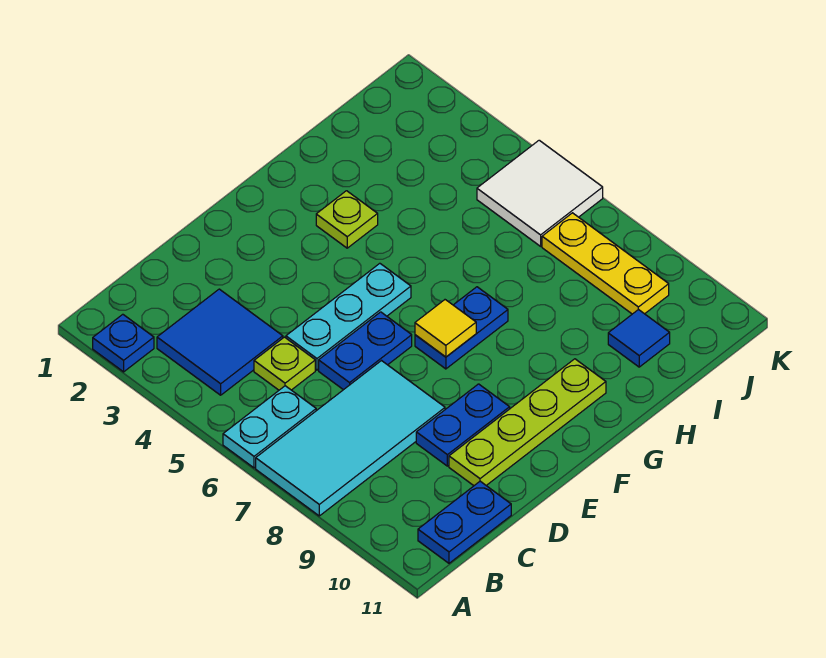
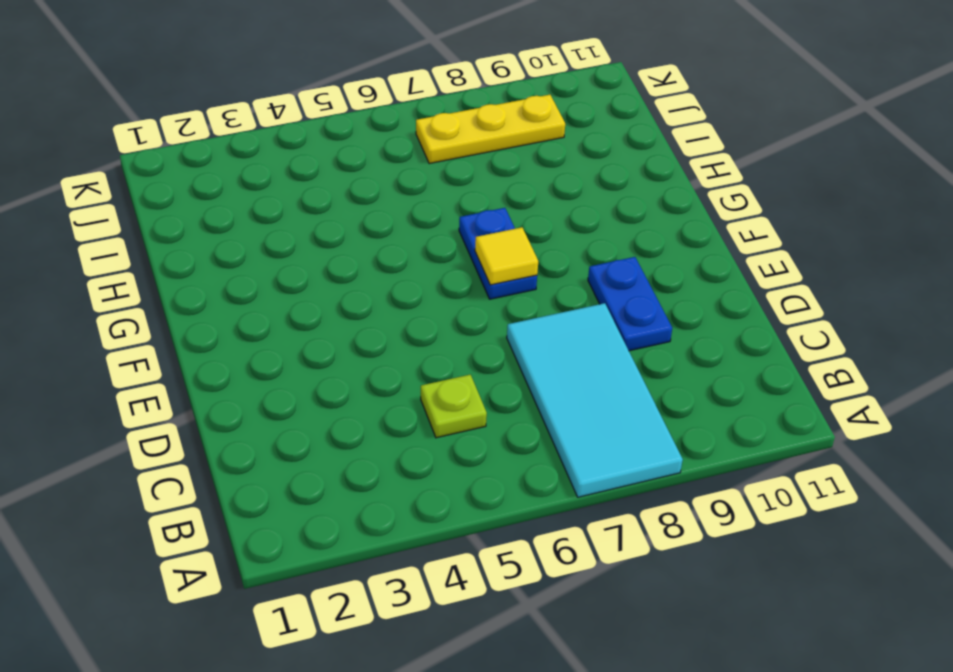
none -> blue plate A2 level 1
none -> cyan plate A6:B6 level 1
none -> blue tile B3:C4 level 1

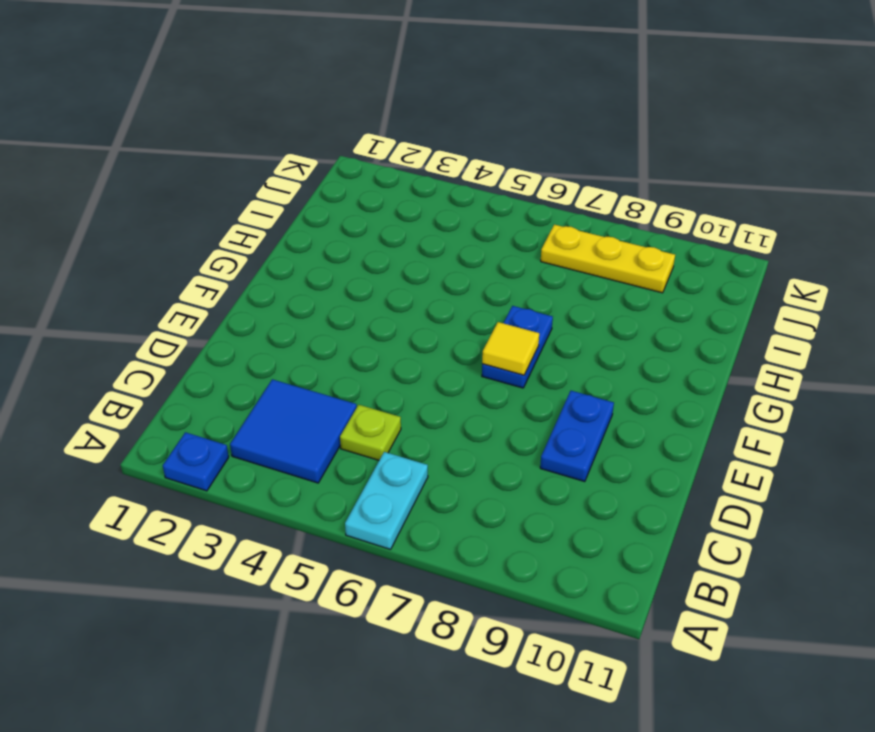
none -> cyan tile A7:D8 level 1
none -> blue plate B11:C11 level 1
none -> cyan plate D5:F5 level 1

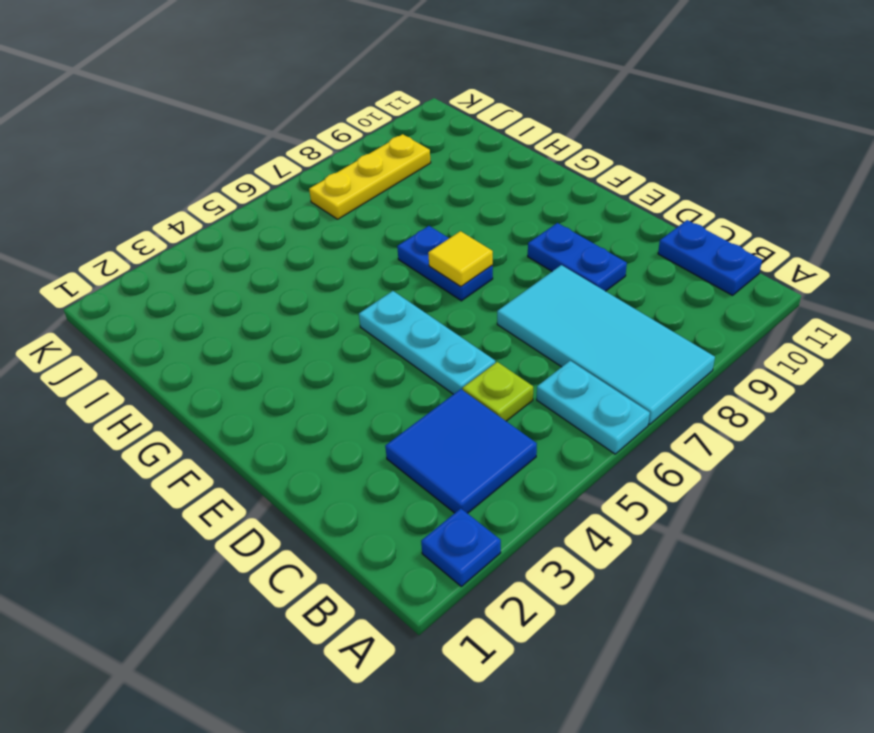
none -> blue plate D6:E6 level 1
none -> lime plate D10:G10 level 1
none -> lime plate G3 level 1

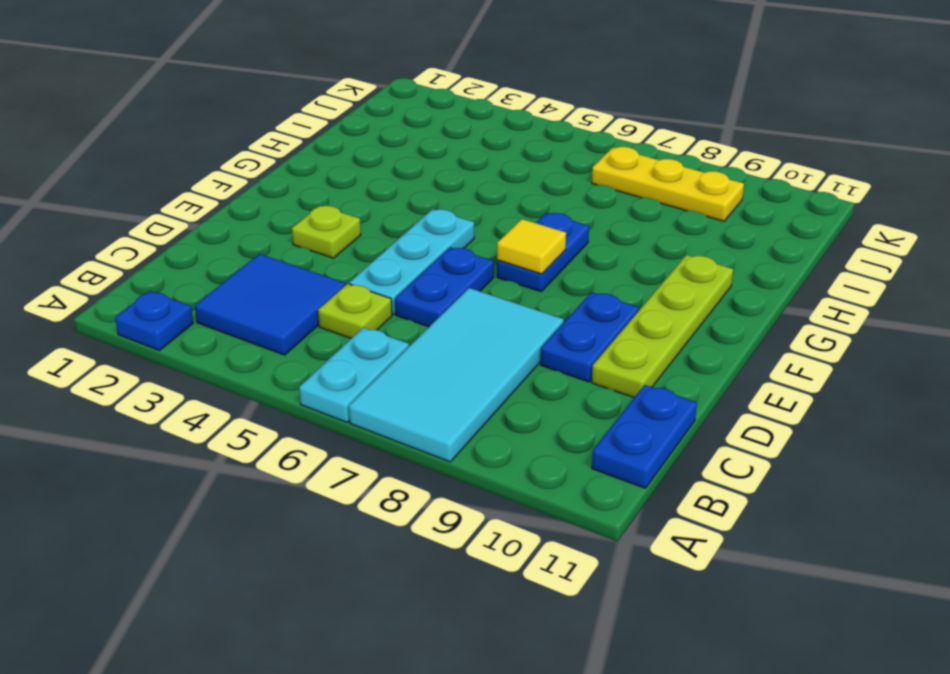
lime plate E3 level 1 -> lime plate G3 level 1
none -> blue tile I10 level 1
none -> white tile J5:K6 level 1

